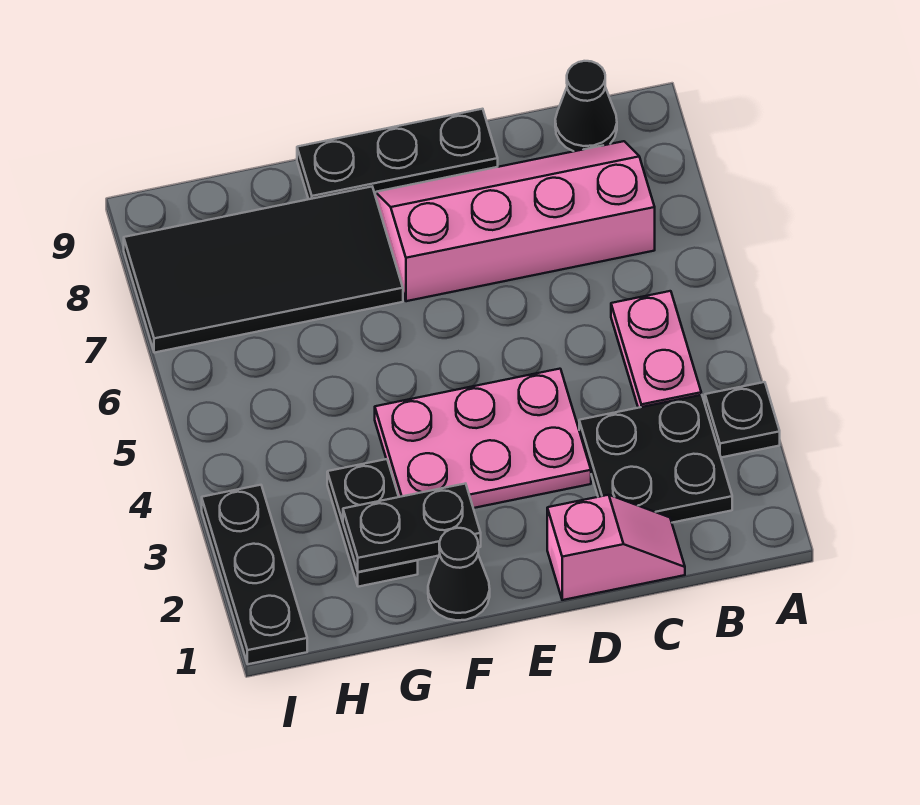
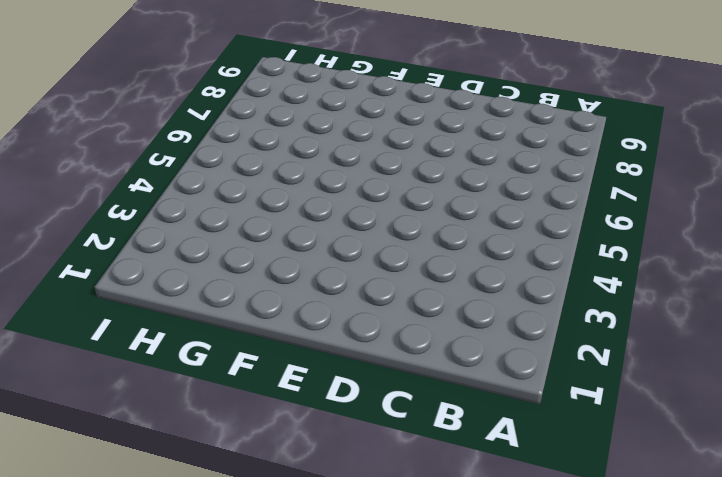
none -> black plate A3 level 1
none -> black plate B2:C3 level 1
none -> pink plate B4:B5 level 1

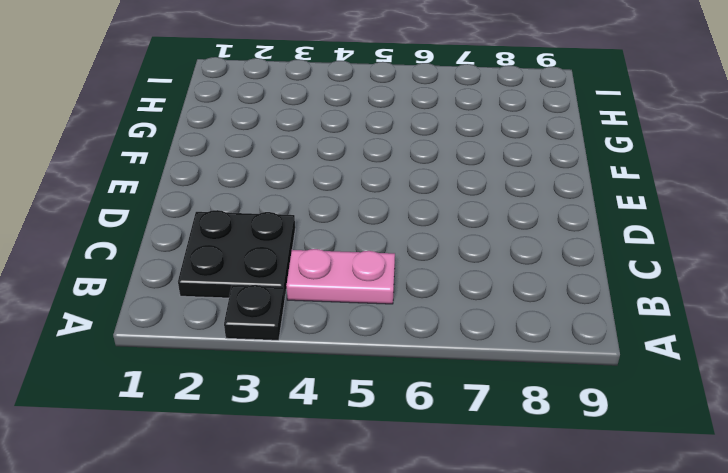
none -> pink slope B7:E8 level 1 top 7
none -> black cone B9 level 1
none -> pink slope C1:D1 level 1 top D

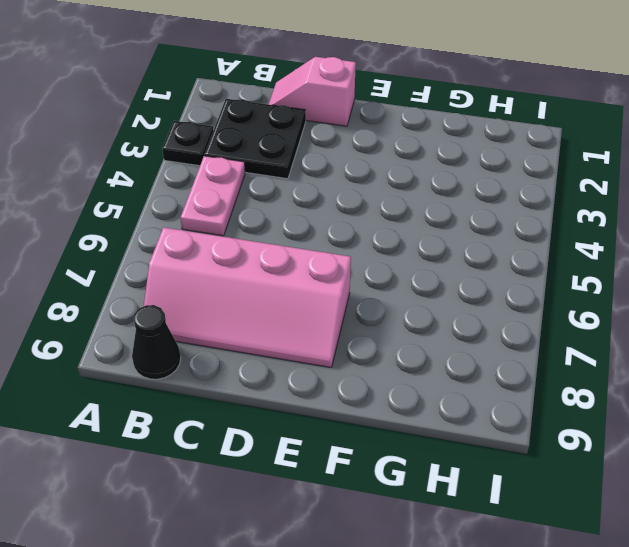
none -> pink plate D3:F4 level 1
none -> black plate D9:F9 level 1
none -> black cone F1 level 1

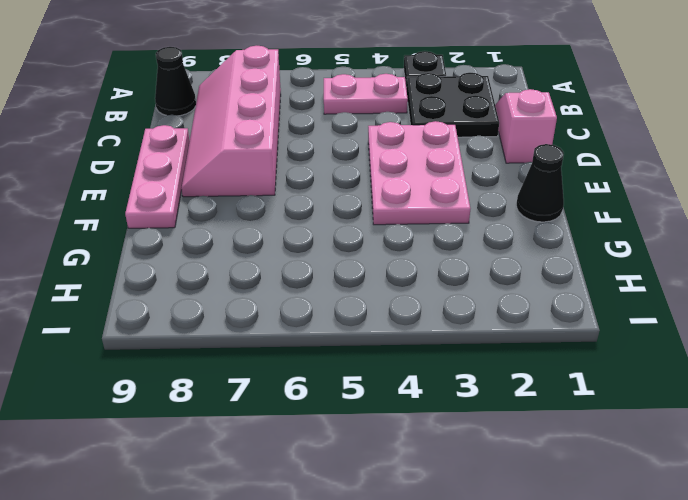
pink plate D9:F9 level 1 -> black plate D9:F9 level 1
none -> black tile F7:I8 level 1
none -> black plate G2:G3 level 1
none -> black plate I1:I3 level 1

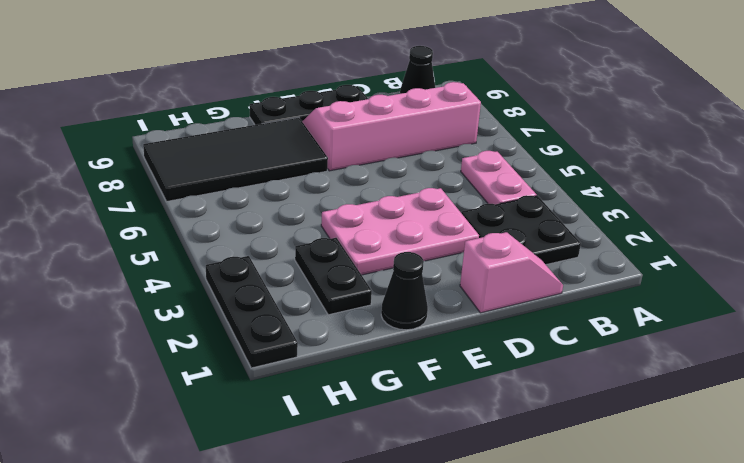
none -> black plate A3 level 1
none -> black plate F2:G2 level 2

